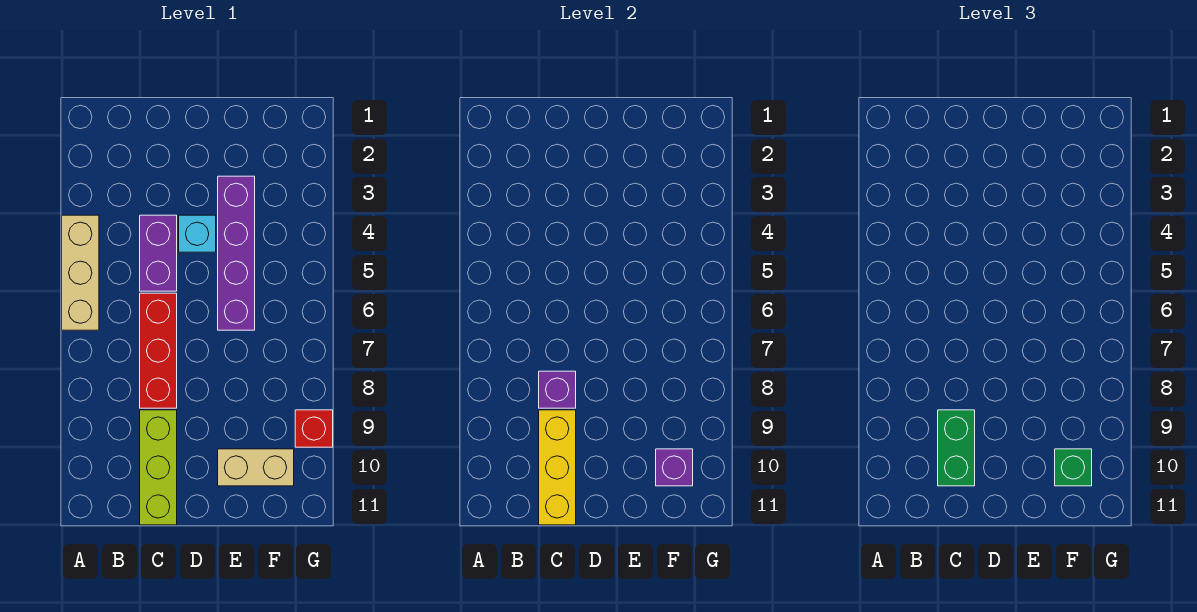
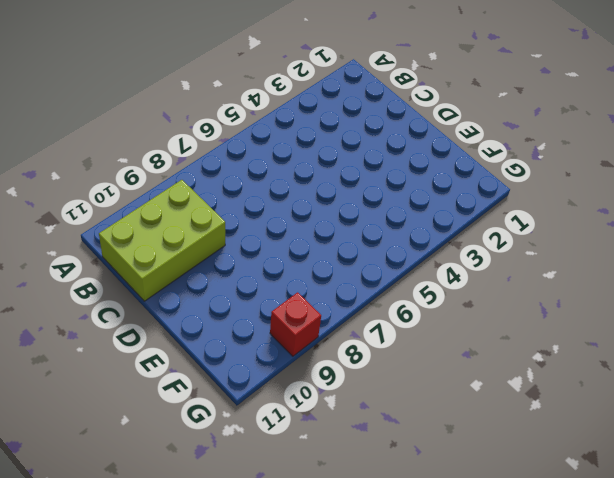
lime brick B9:C11 level 1 -> lime brick C9:C11 level 1
none -> tan brick A4:A6 level 1
none -> purple brick C4:C5 level 1
none -> red brick C6:C8 level 1

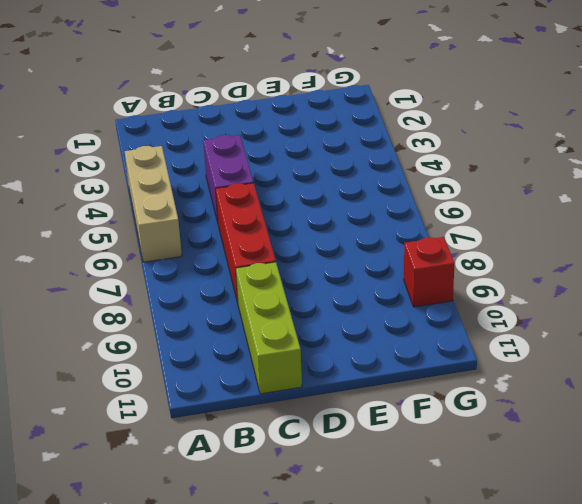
none -> cyan brick D4 level 1
none -> purple brick E3:E6 level 1
none -> tan brick E10:F10 level 1

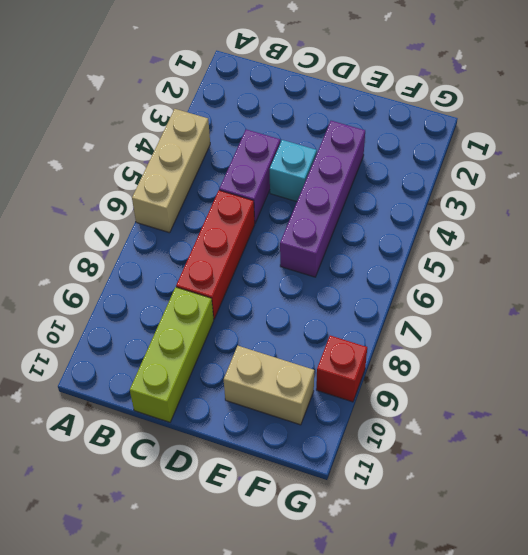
none -> purple brick C8 level 2
none -> yellow brick C9:C11 level 2
none -> purple brick F10 level 2

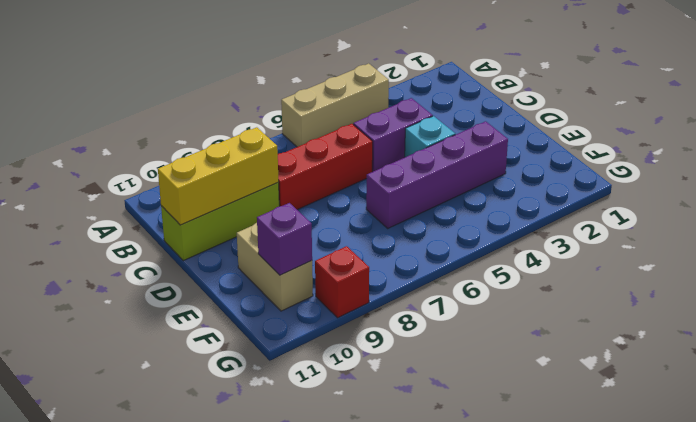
none -> purple brick C8 level 2
none -> green brick C9:C10 level 3
none -> green brick F10 level 3

